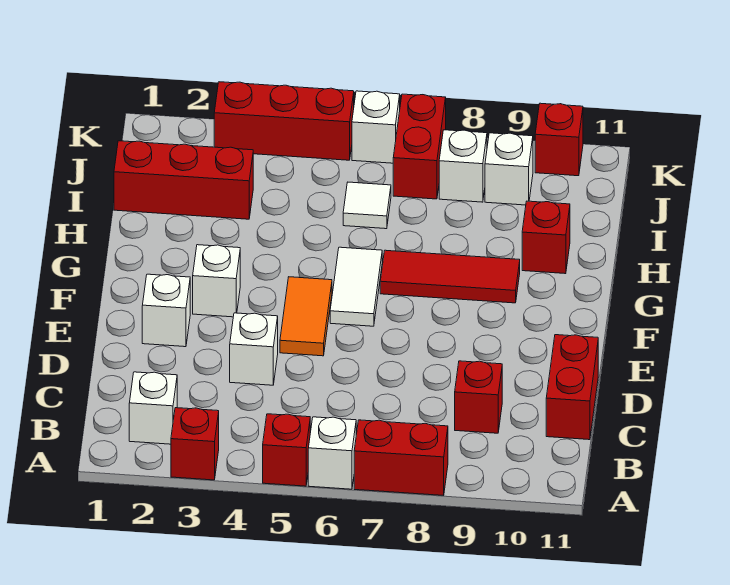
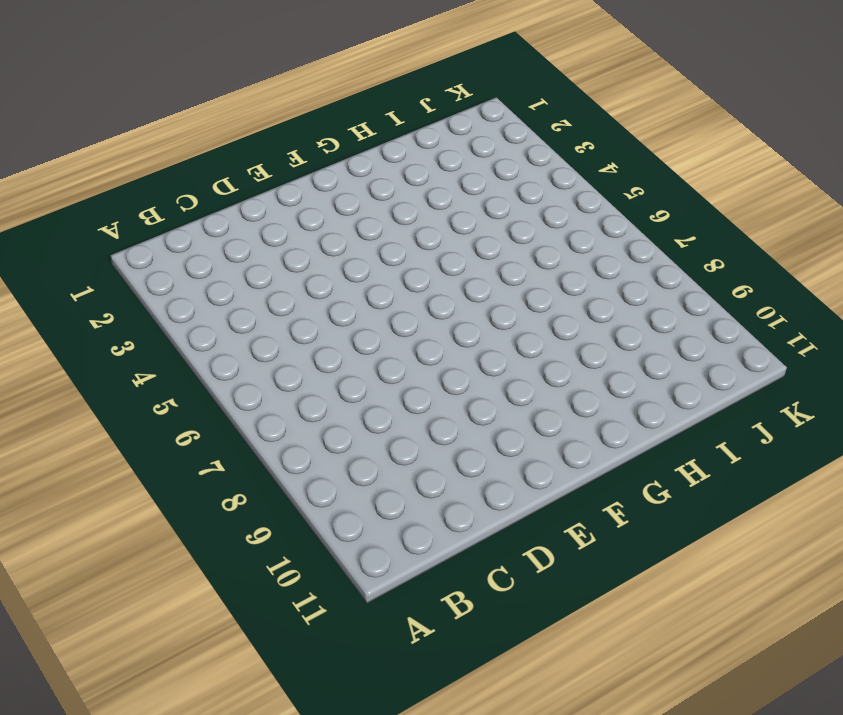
none -> red brick A3 level 1
none -> red brick A5 level 1
none -> white brick A6 level 1

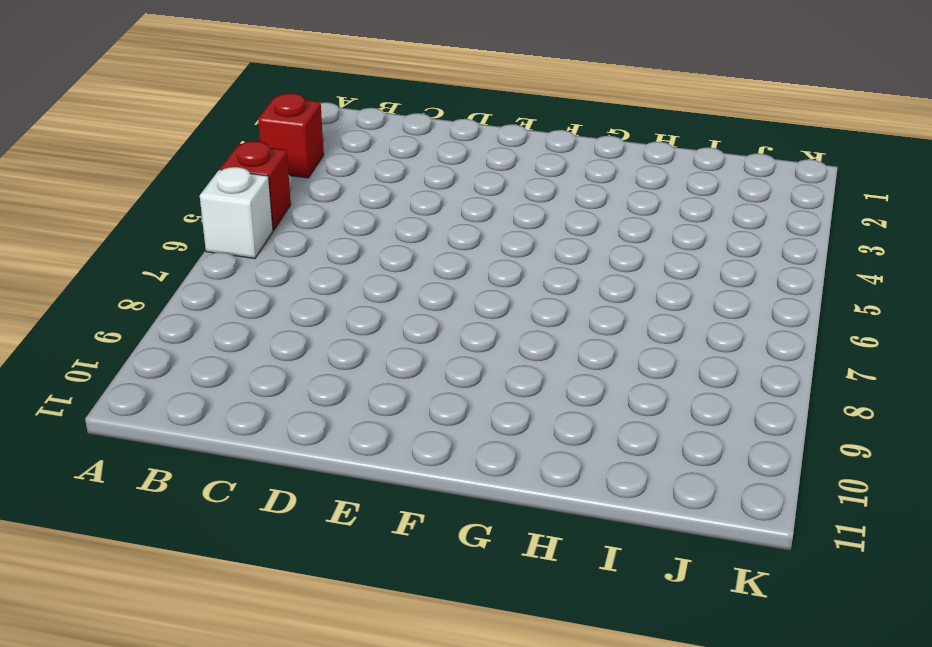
none -> red brick A7:A8 level 1
none -> white brick B2 level 1
none -> red brick C9 level 1

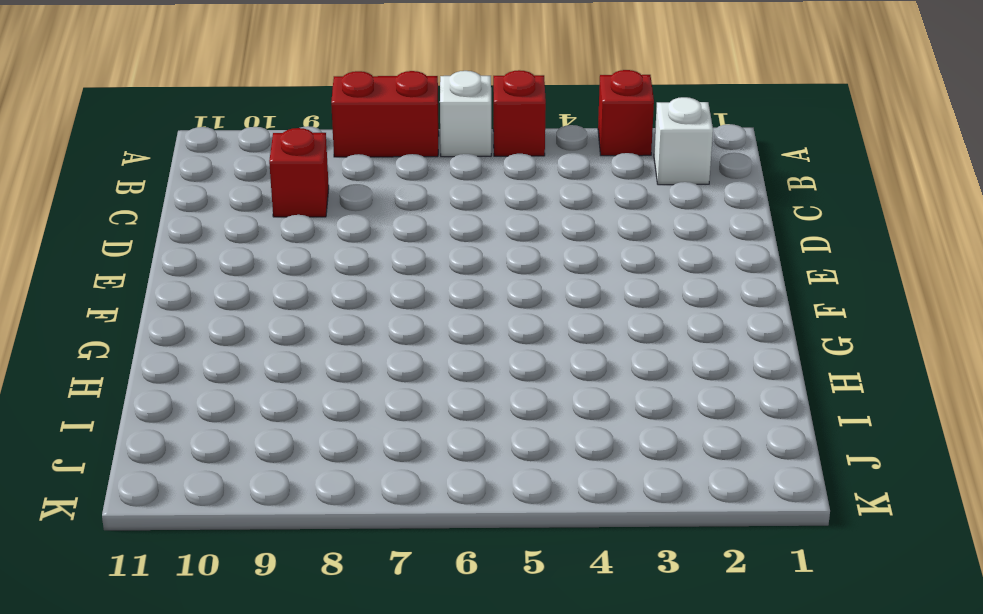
none -> red brick C11:D11 level 1
none -> white brick D4 level 1
none -> white brick E2 level 1

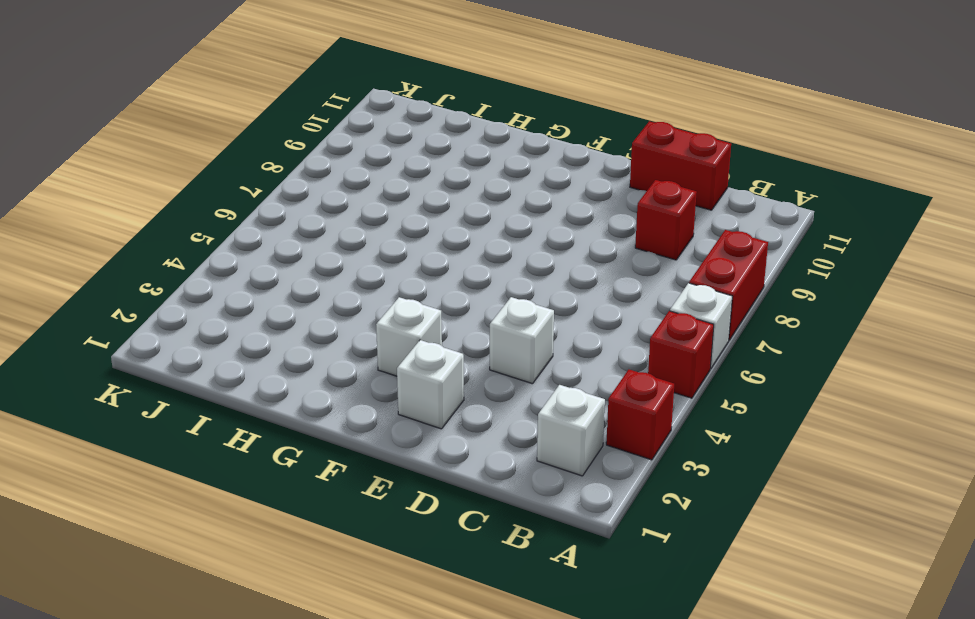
none -> orange tile E5:F5 level 1
none -> white tile F6:G6 level 1
none -> red tile G7:G9 level 1

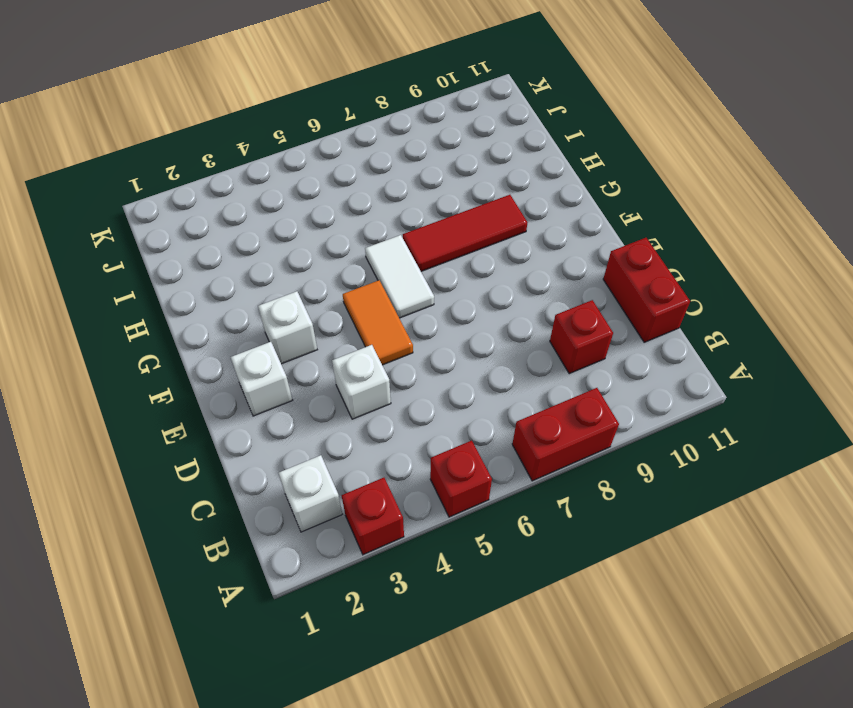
none -> white brick A6 level 1
none -> red brick H10 level 1
none -> red brick I1:I3 level 1

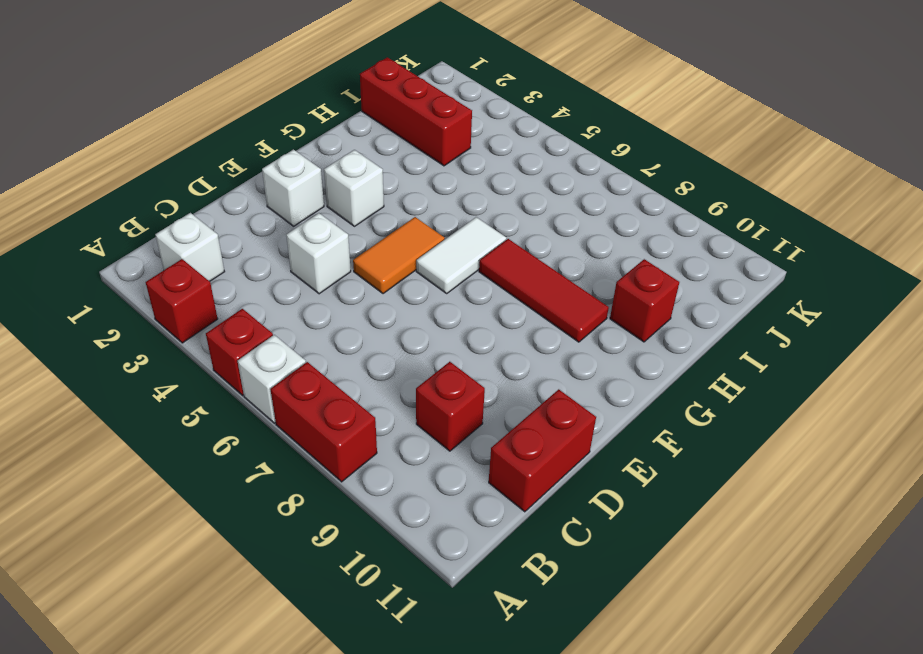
none -> white tile I6 level 1
none -> red brick J7:K7 level 1
none -> white brick J8 level 1

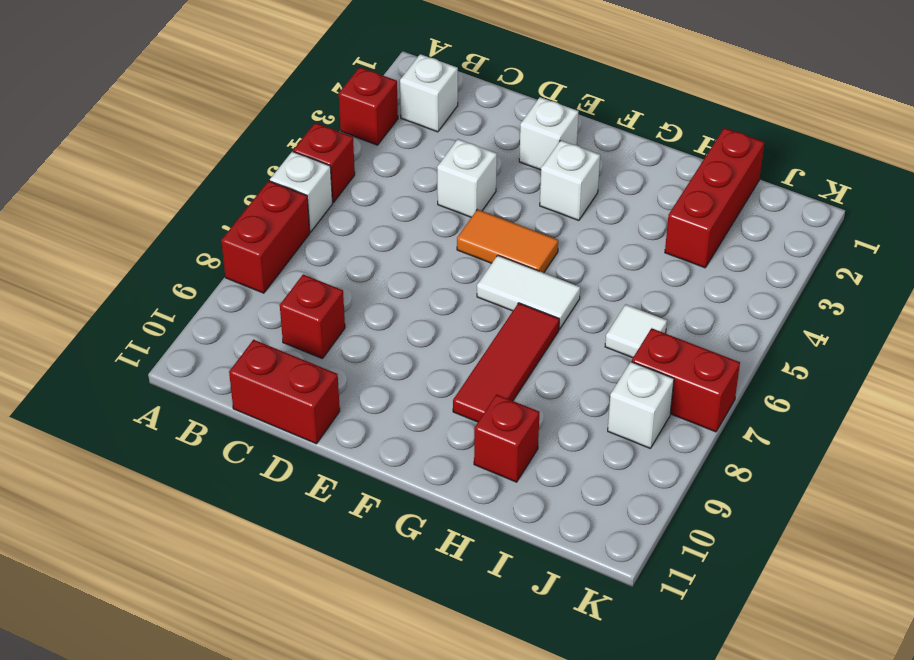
none -> white brick J9 level 1
none -> red brick K3:K5 level 1
none -> white brick K6 level 1

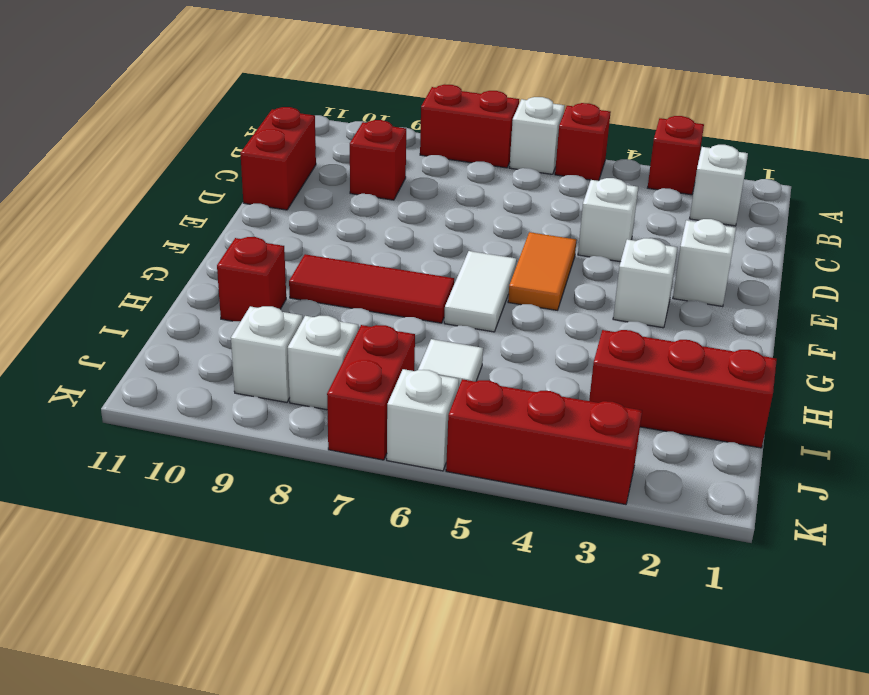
none -> red brick K10 level 1

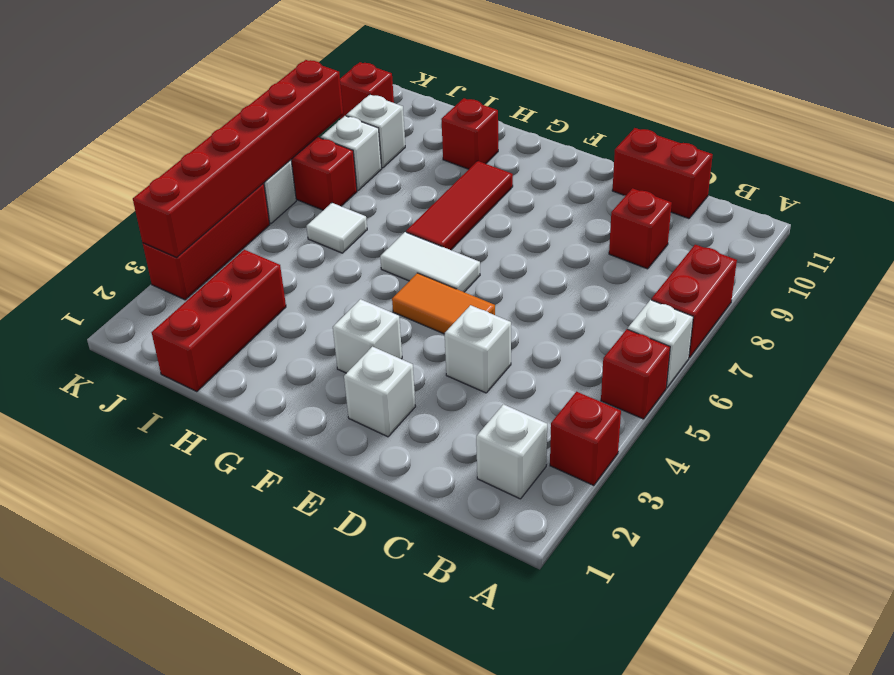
red brick K3:K8 level 2 -> none

